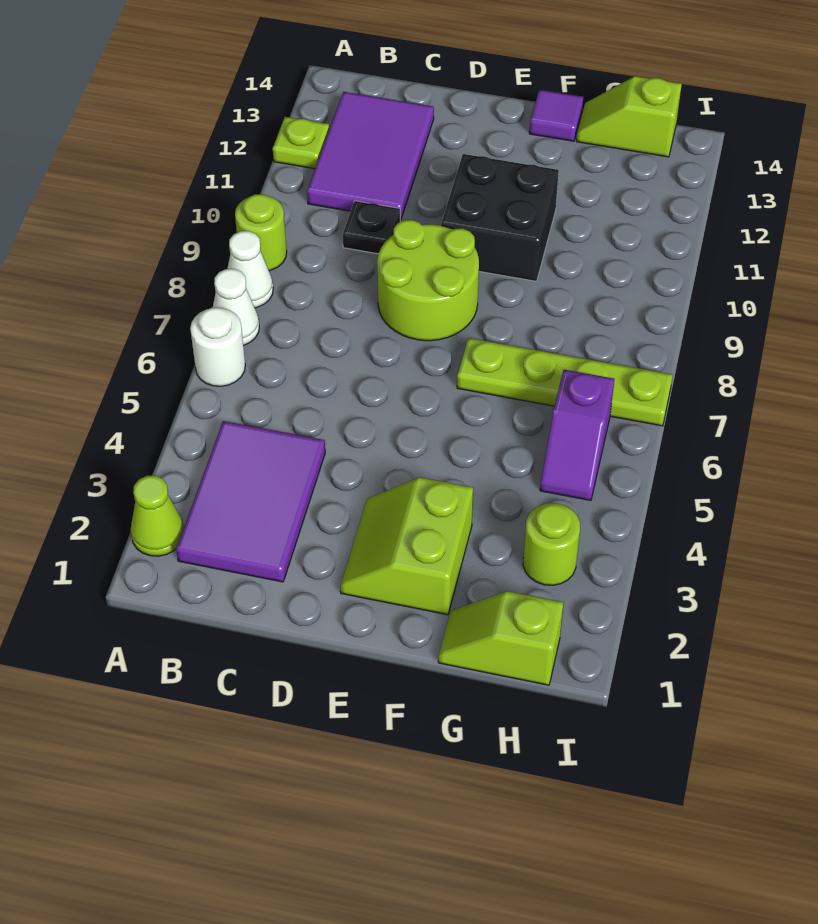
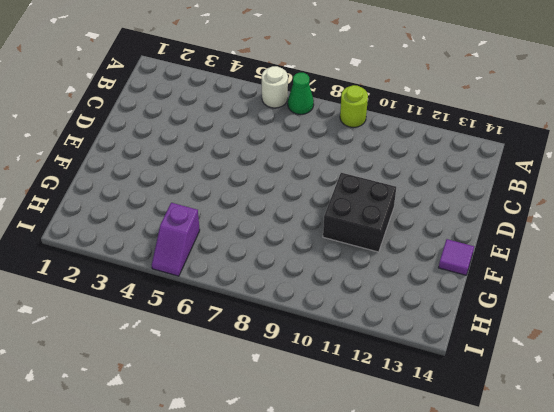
green cone A7 level 1 -> white cone A7 level 1
purple slope H5:I5 level 1 top H -> purple slope H5:H6 level 1 top 6
none -> lime cone A2 level 1
none -> white cone A8 level 1
none -> lime plate A12 level 1

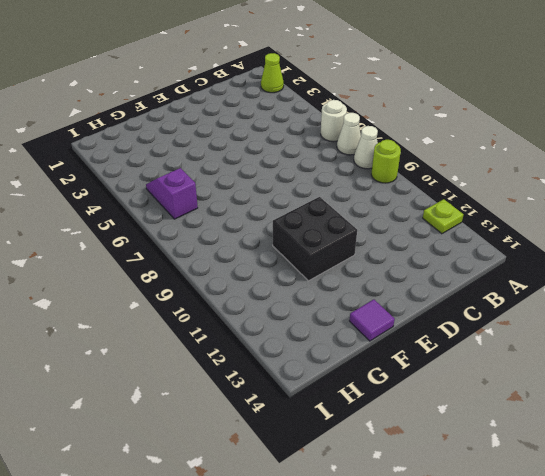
none -> purple tile B2:C4 level 1
none -> purple tile B11:C13 level 1
none -> black plate C10 level 1

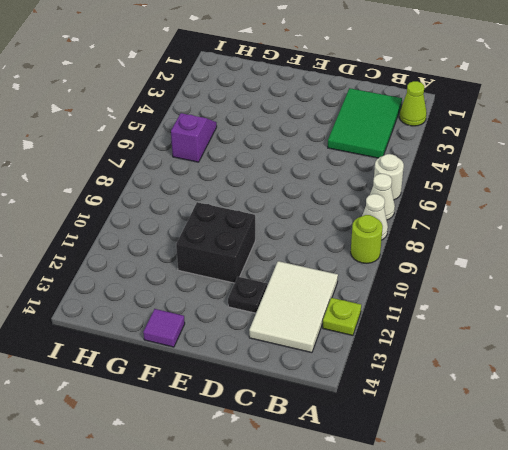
green tile B2:C4 level 1 -> purple tile B2:C4 level 1
white tile B11:C13 level 1 -> purple tile B11:C13 level 1
black plate D12 level 1 -> black plate C10 level 1
none -> lime round brick D8:E9 level 1
none -> lime slope E2:F3 level 1 top F
none -> lime plate F7:I7 level 1

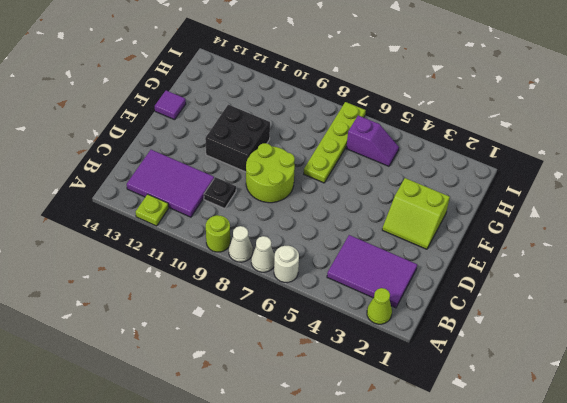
none -> lime slope G1:H1 level 1 top H
none -> lime slope G14:H14 level 1 top H
none -> lime round brick H3 level 1

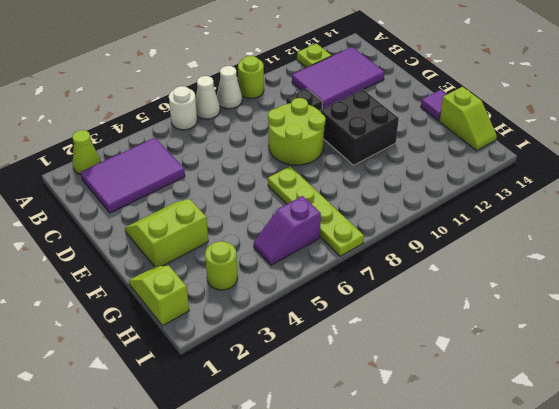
lime slope G14:H14 level 1 top G -> lime slope G14:H14 level 1 top H

